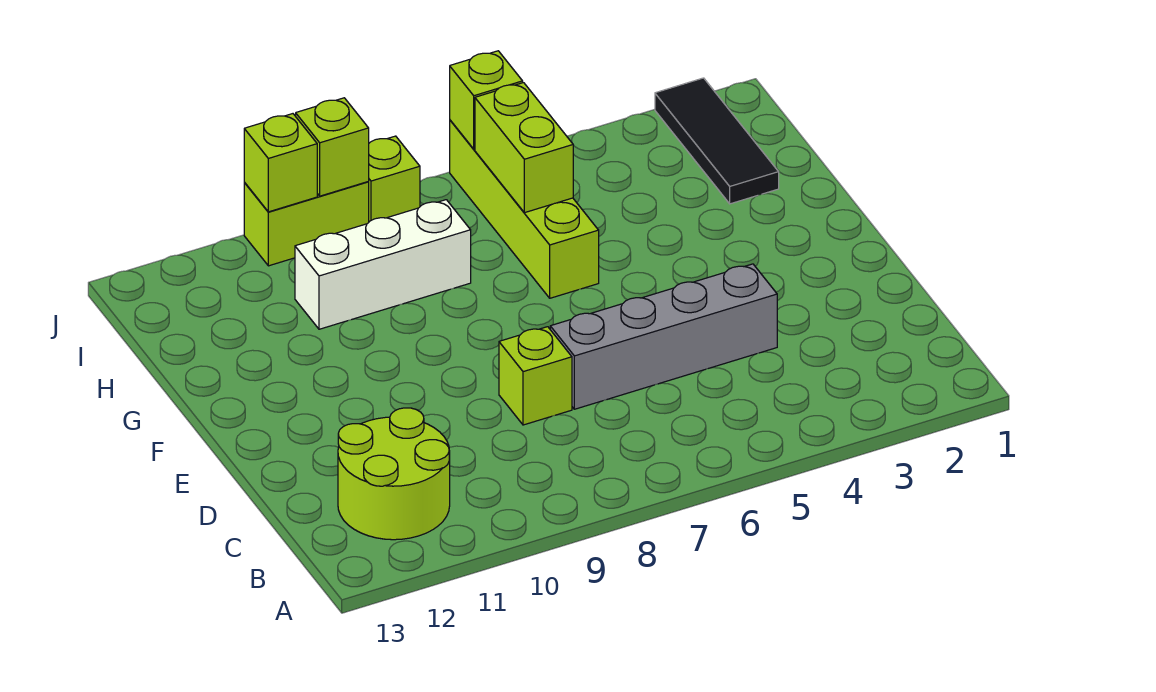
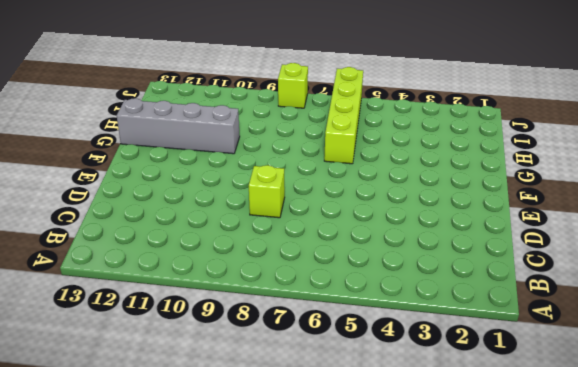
grey brick G10:G13 level 1 -> grey brick D4:D7 level 1
none -> lime round brick B11:C12 level 1
none -> black tile H2:J2 level 1
none -> white brick H8:H10 level 1

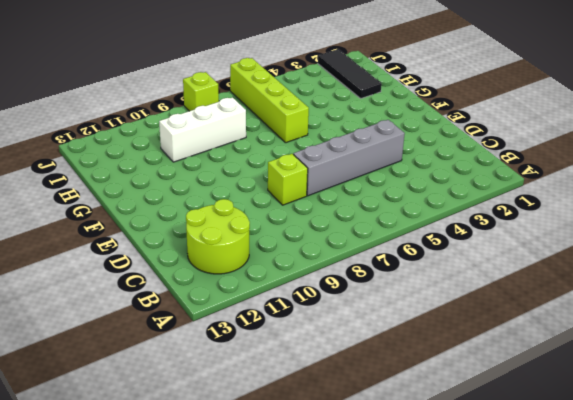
none -> lime brick J9:J10 level 1
none -> lime brick H6:I6 level 2
none -> lime brick J6 level 2

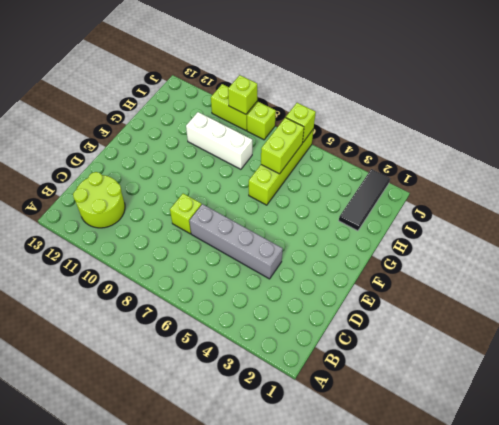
none -> lime brick J10 level 2

